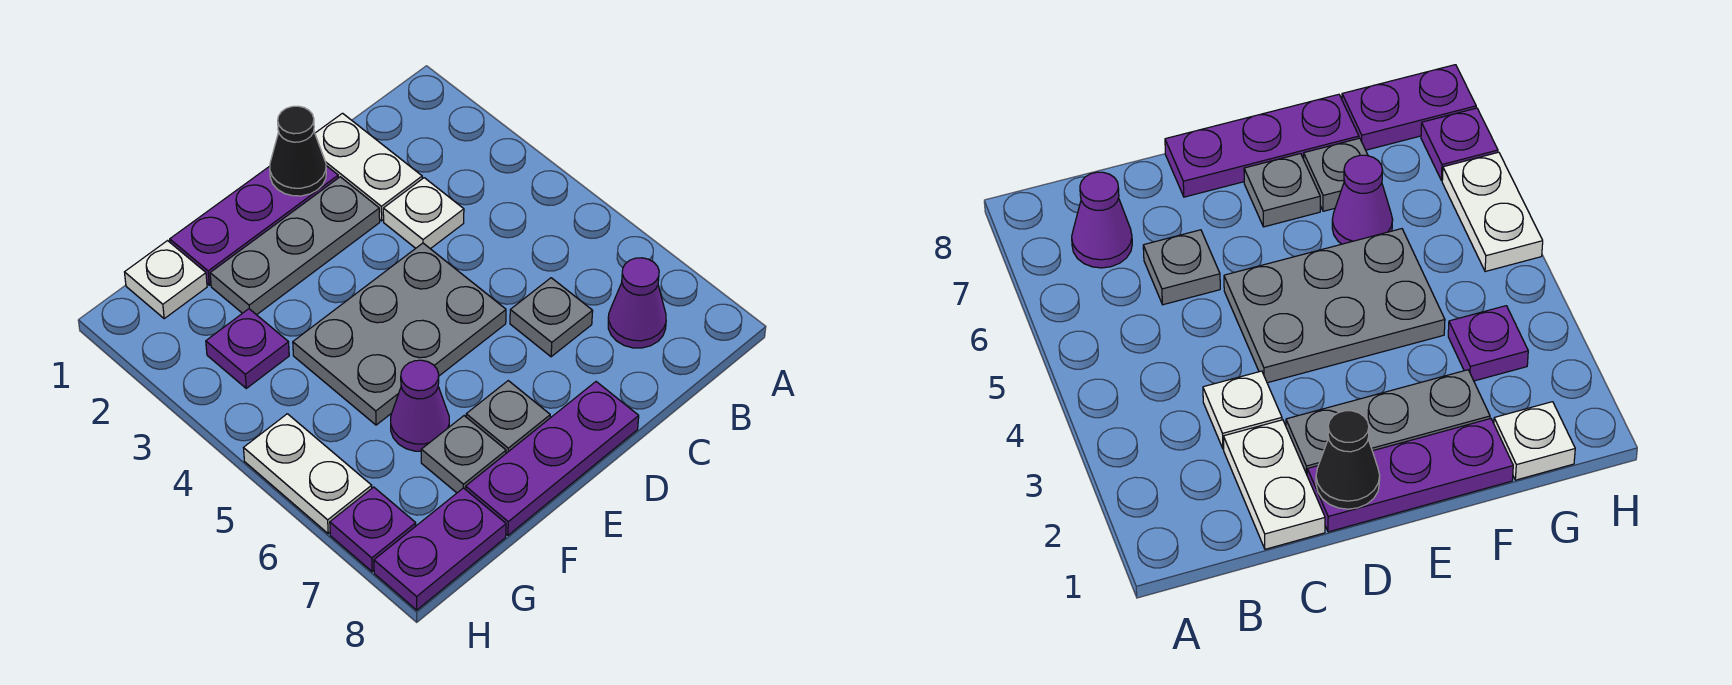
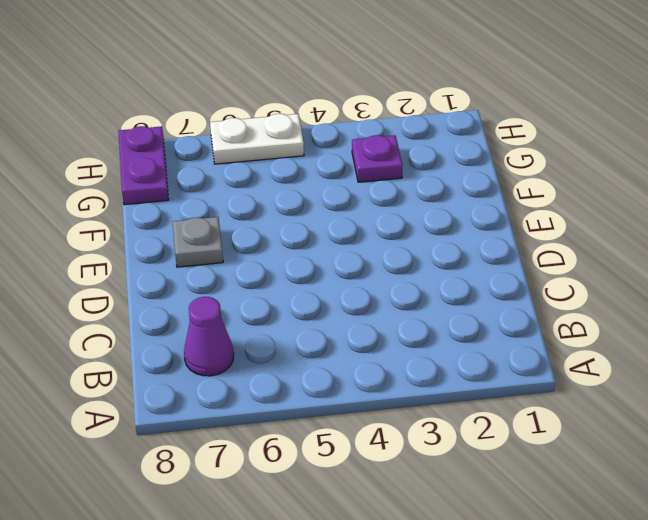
none -> white plate C1:C2 level 1
none -> white plate C3 level 1
none -> grey plate C6 level 1

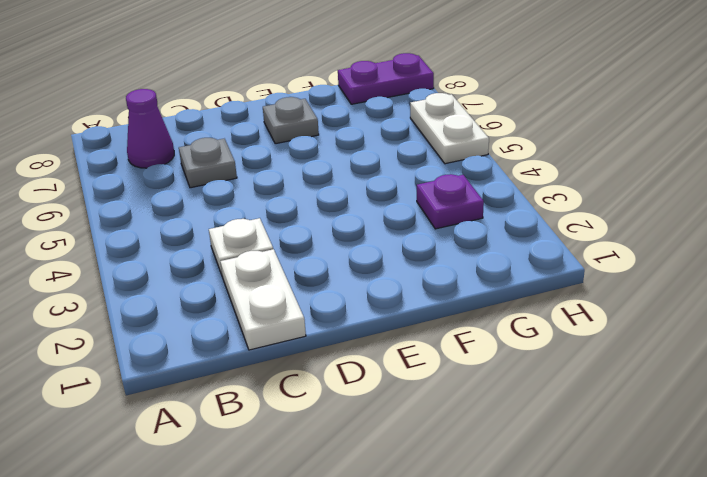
none -> purple plate D1:F1 level 1
none -> grey plate D2:F2 level 1
none -> grey plate D4:F5 level 1

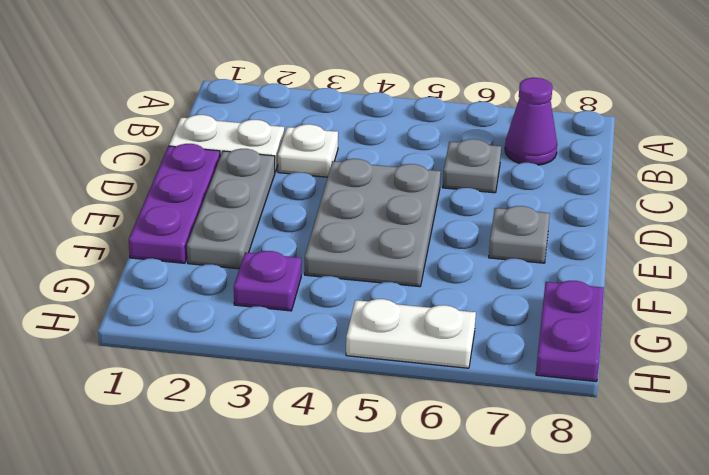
none -> purple plate D8:F8 level 1
none -> purple cone F6 level 1
none -> grey plate F7 level 1

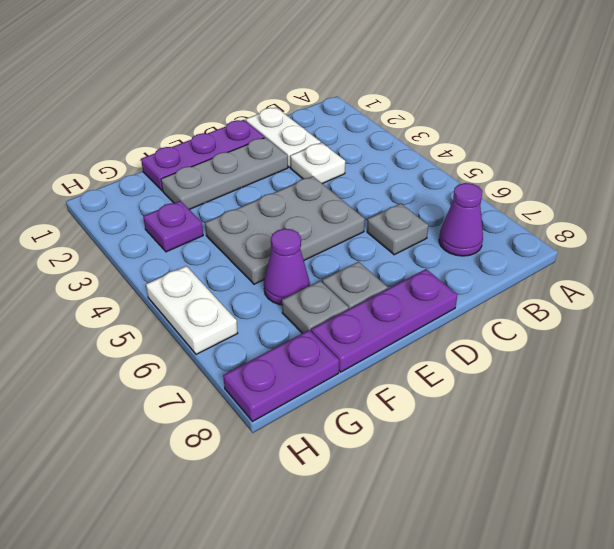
none -> white plate G1 level 1
none -> purple plate H7 level 1
none -> black cone D1 level 2

